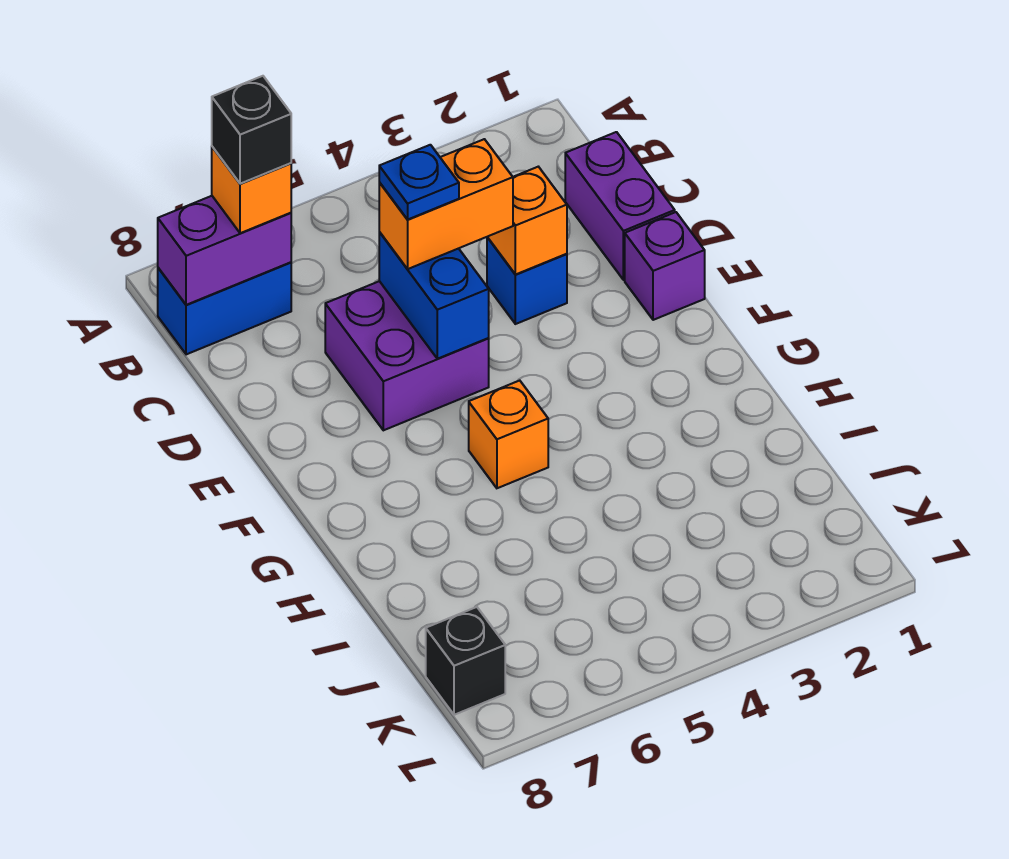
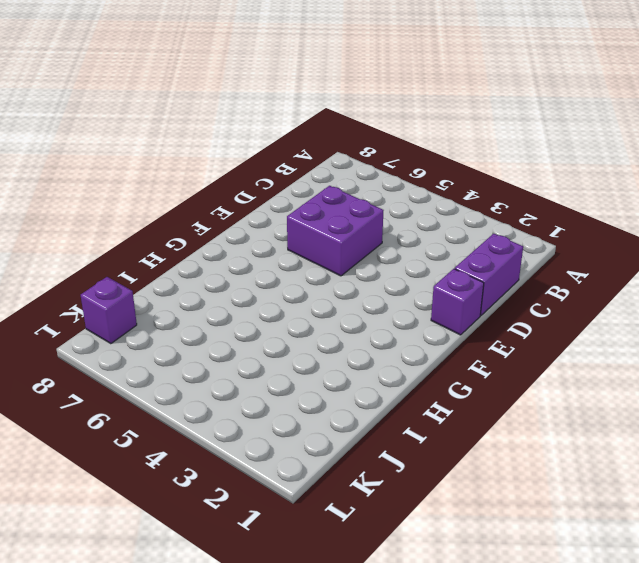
purple brick K8 level 1 -> black brick K8 level 1
none -> blue brick B7:B8 level 1
none -> blue brick D3 level 1
none -> orange brick G5 level 1

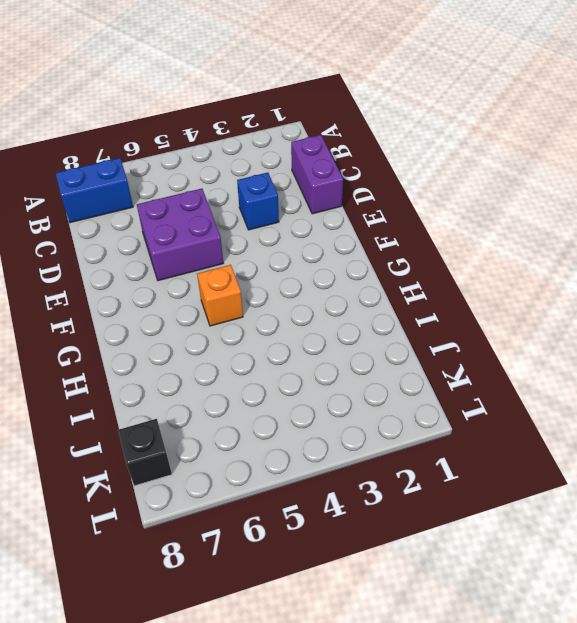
none -> purple brick E1 level 1
none -> purple brick B7:B8 level 2
none -> orange brick D3 level 2

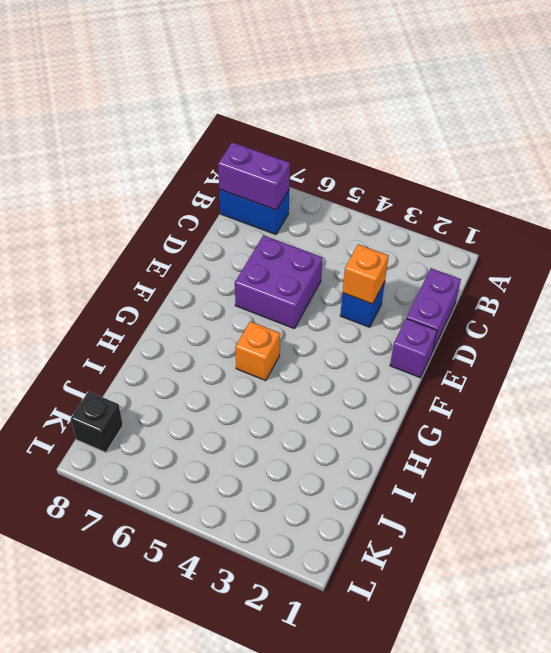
none -> blue brick D5:E5 level 2
none -> orange brick B7 level 3
none -> orange brick D4:D5 level 3

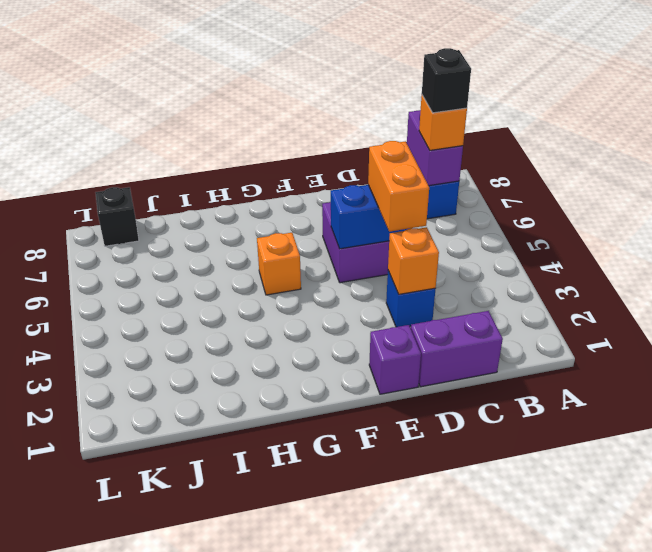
none -> blue plate D5 level 4

